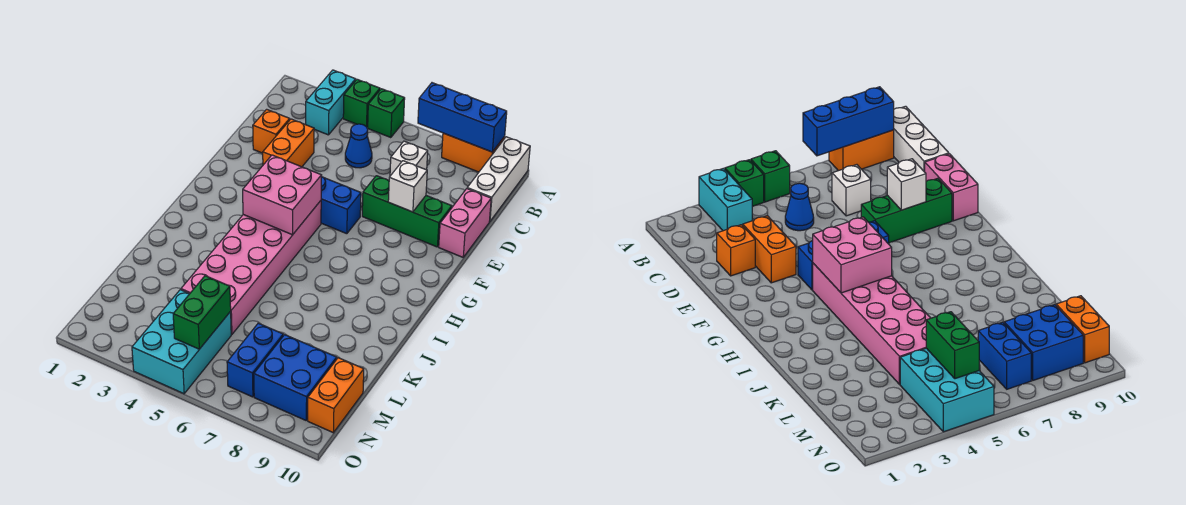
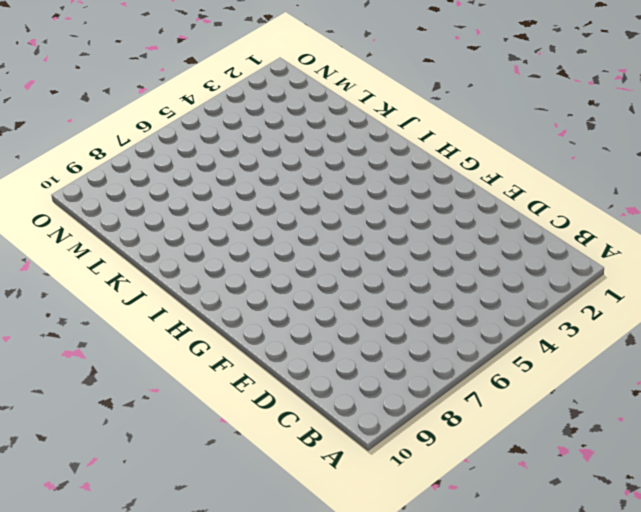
none -> cyan brick A3:B3 level 1
none -> green brick A4 level 1
none -> green brick A5 level 1

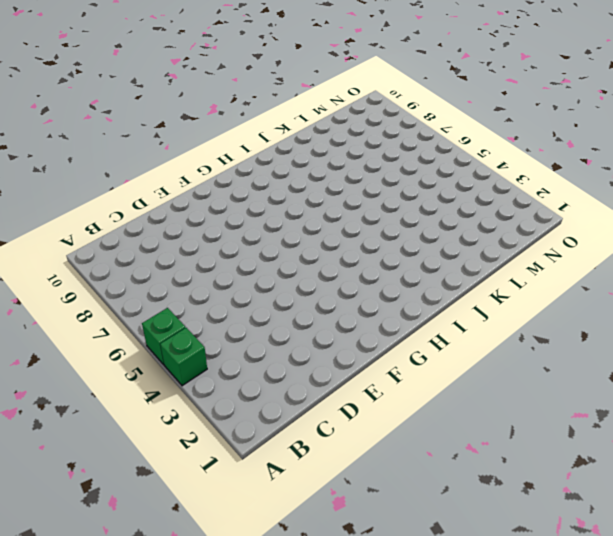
none -> cyan brick A3:B3 level 1
none -> orange brick A8:A9 level 1
none -> white brick A10:C10 level 1

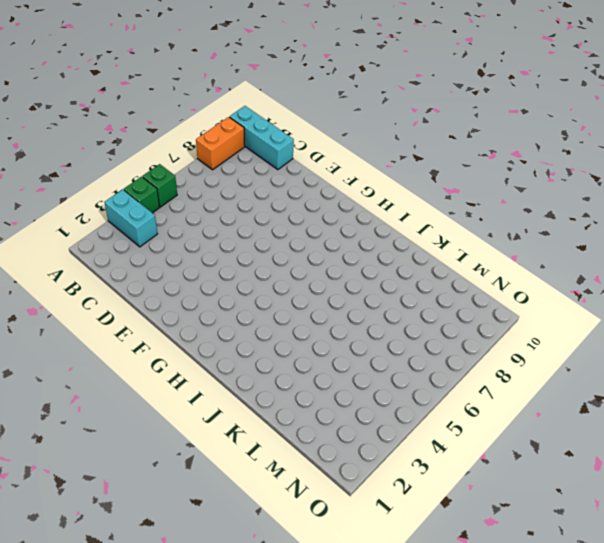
cyan brick A10:C10 level 1 -> white brick A10:C10 level 1
none -> blue cone C5 level 1
none -> white brick C7 level 1
none -> orange brick D2 level 1

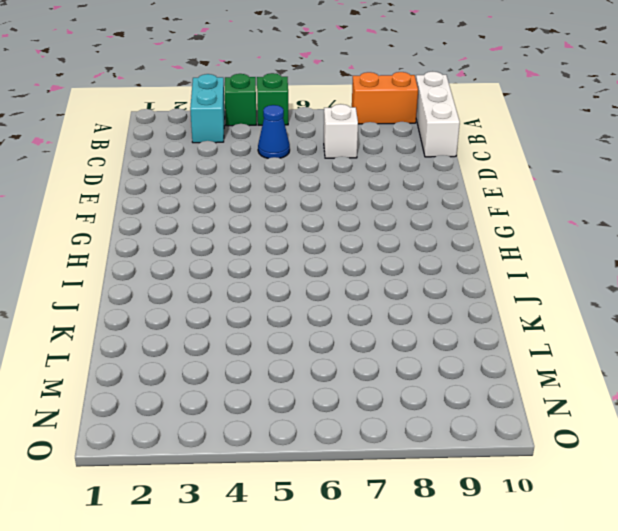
none -> orange brick D2 level 1
none -> orange brick D3:E3 level 1
none -> pink brick D10:E10 level 1

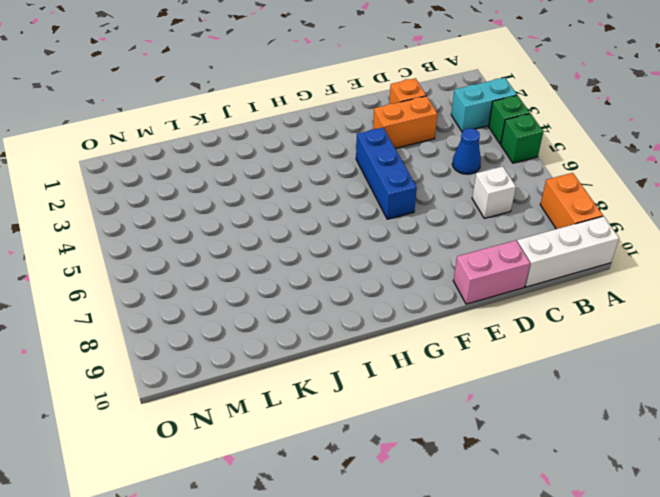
none -> green brick E7:E9 level 1
none -> pink brick G4:L5 level 1
none -> cyan brick M4:O5 level 1

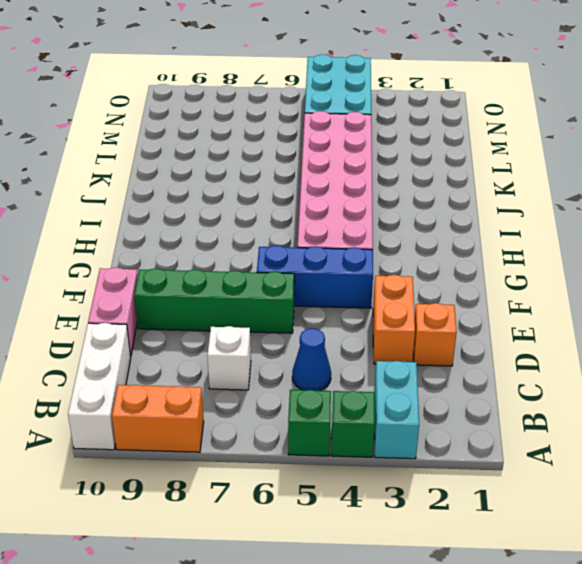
green brick E6:E9 level 1 -> green brick E7:E9 level 1
none -> blue brick M7:N7 level 1
none -> blue brick M8:N9 level 1
none -> orange brick M10:N10 level 1

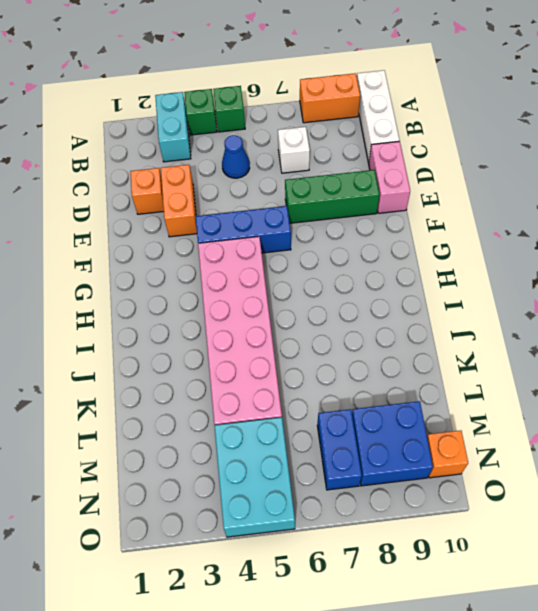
orange brick N10 level 1 -> orange brick M10:N10 level 1
none -> blue brick A7:A9 level 2
none -> white brick E8 level 2
none -> pink brick G4:H5 level 2

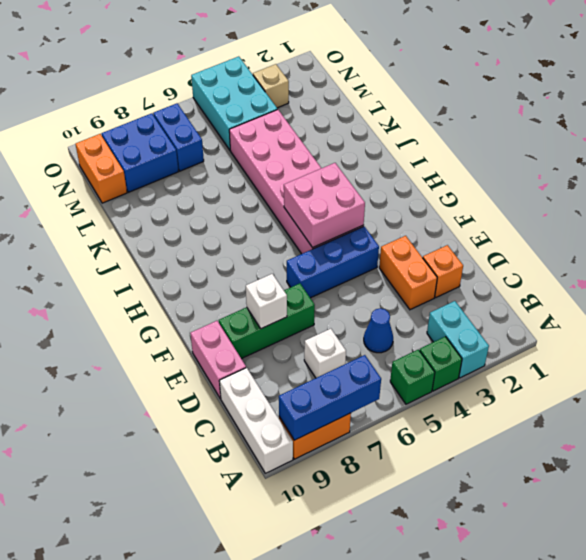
tan brick N3 level 1 -> none
none -> green brick M5:N5 level 2

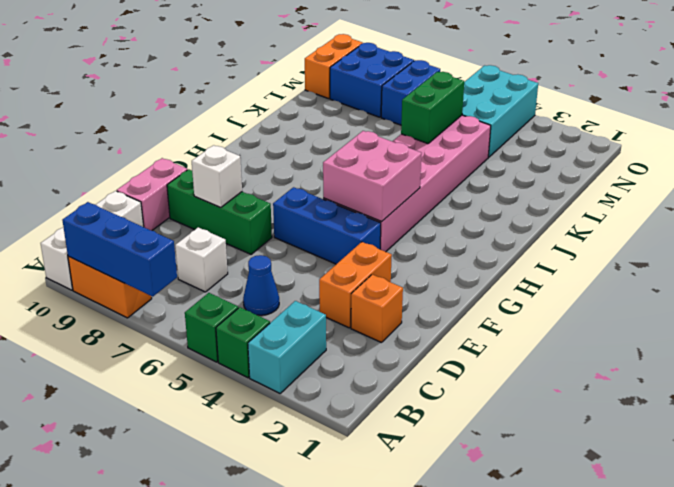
green brick K5:L5 level 2 -> green brick M5:N5 level 2

